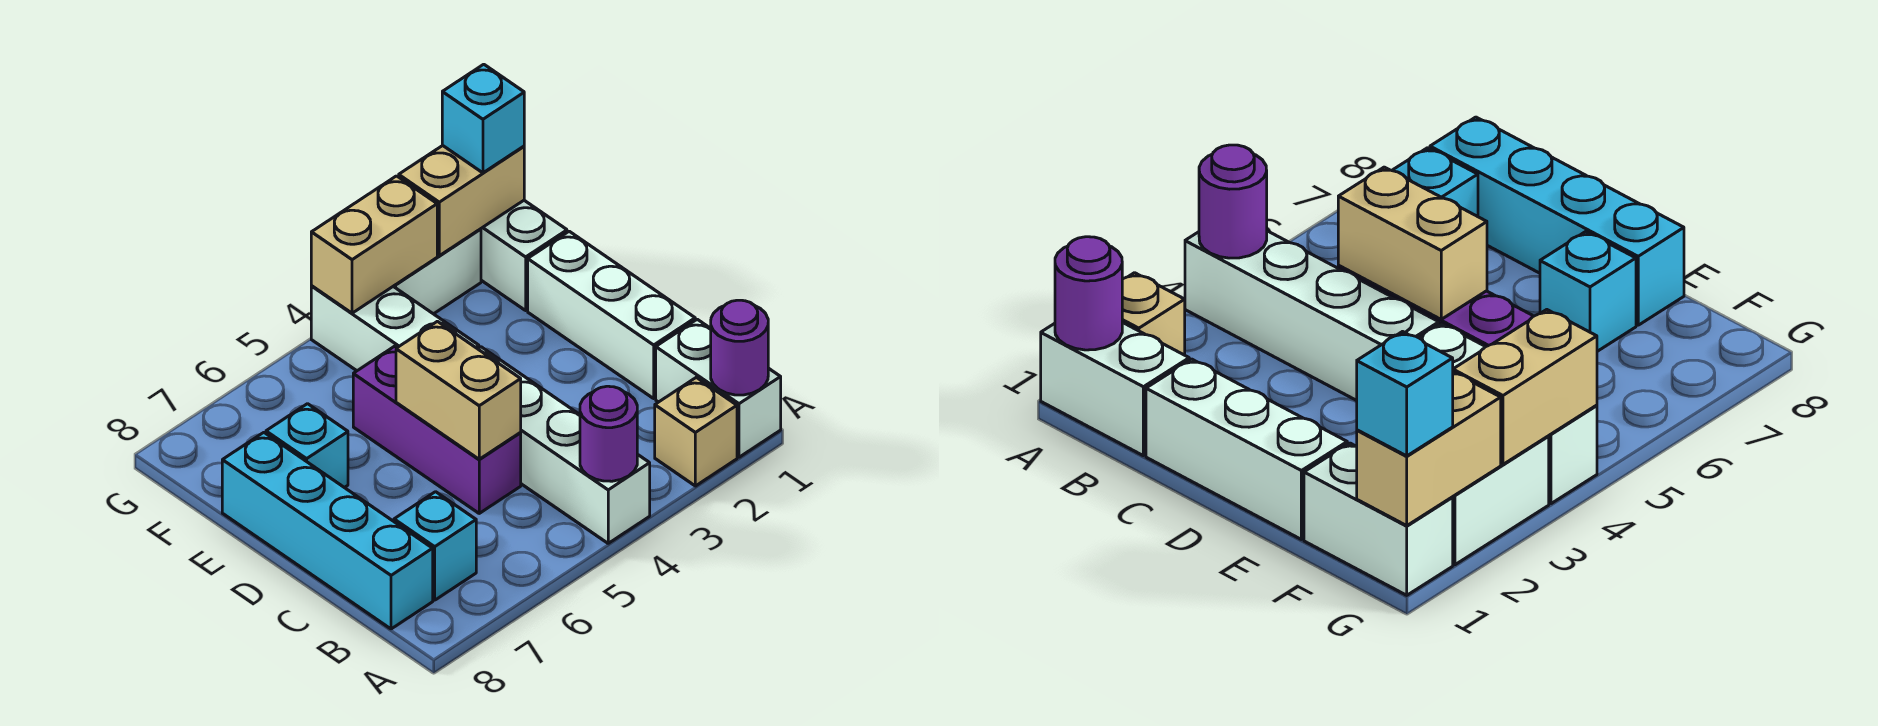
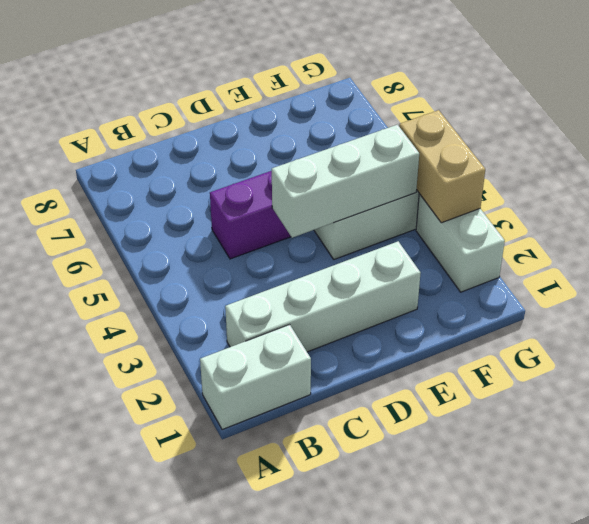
white brick B2:E2 level 1 -> white brick A4:D4 level 1
white brick D4:F4 level 2 -> white brick C1:E1 level 1
none -> tan brick A2 level 1
none -> cyan brick B7 level 1
none -> cyan brick B8:E8 level 1

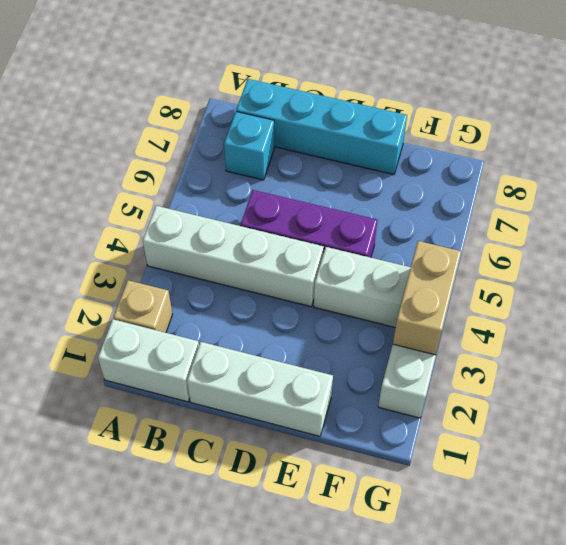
none -> cyan brick E7 level 1
none -> white brick F1:G1 level 1
none -> purple round brick A1 level 2

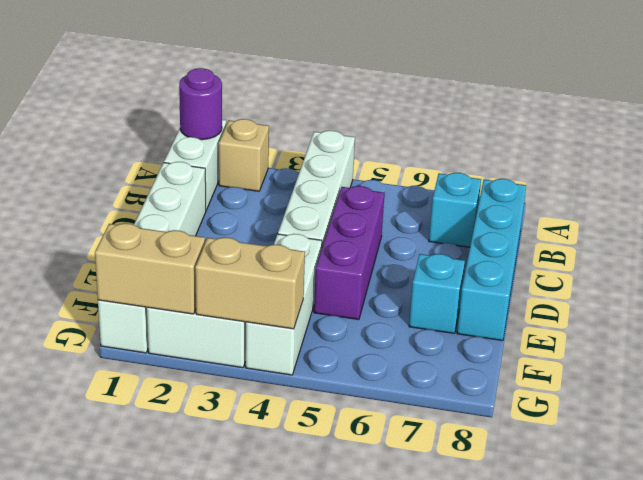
none -> purple round brick A4 level 2
none -> tan brick C5:D5 level 2
none -> cyan brick G1 level 3

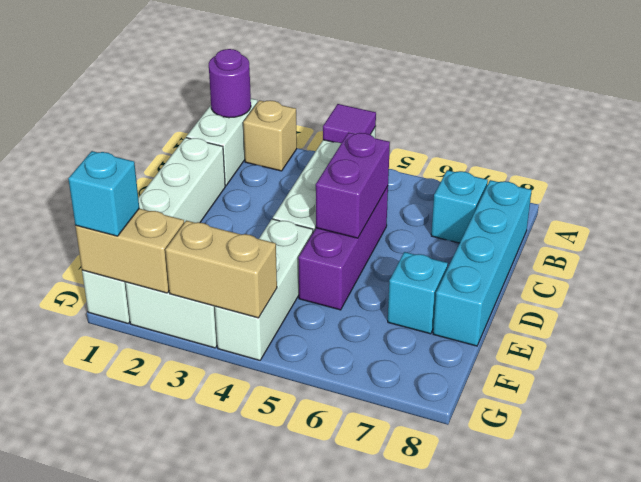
purple tile A4 level 2 -> purple round brick A4 level 2
purple brick C5:D5 level 2 -> tan brick C5:D5 level 2

